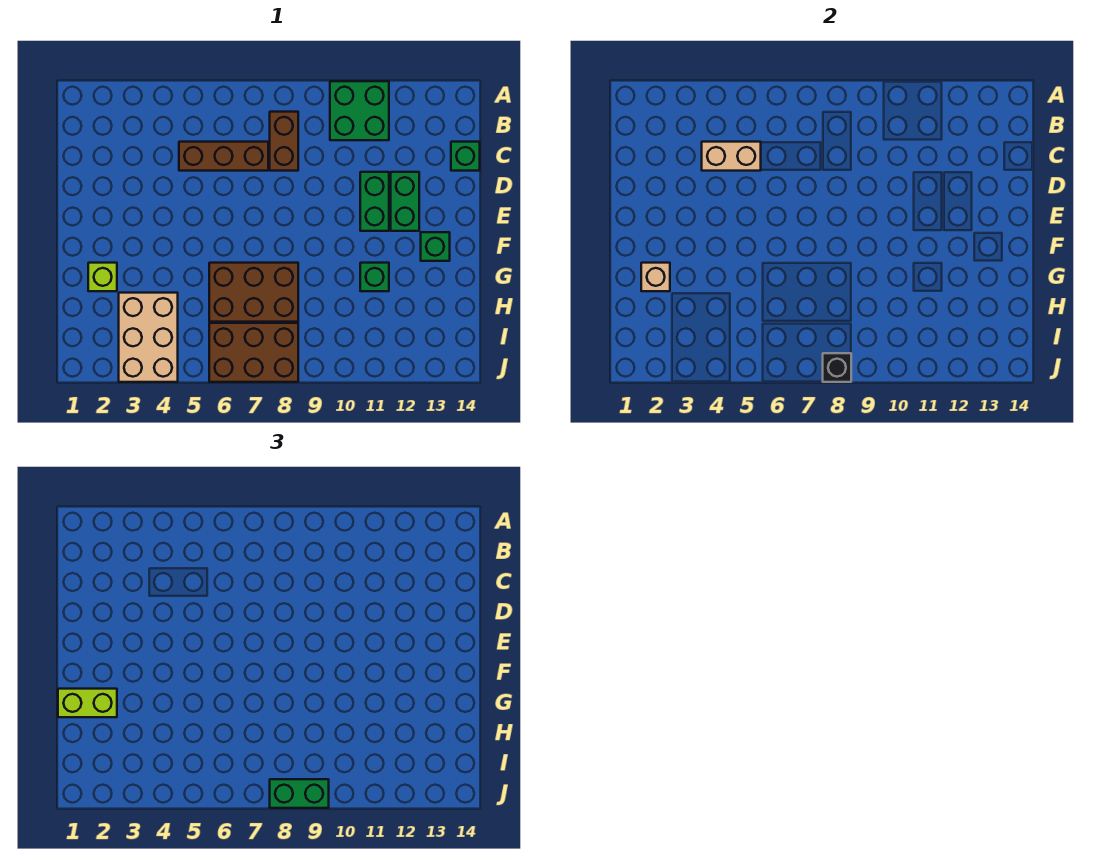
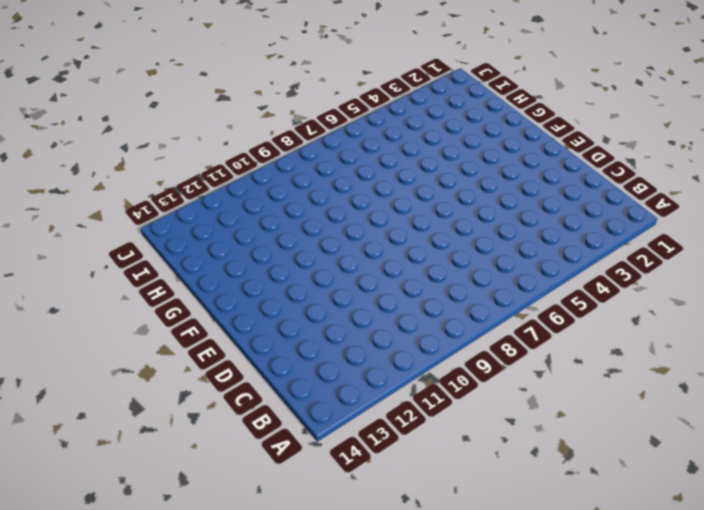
none -> green brick A10:B11 level 1
none -> brown brick B8:C8 level 1
none -> brown brick C5:C7 level 1

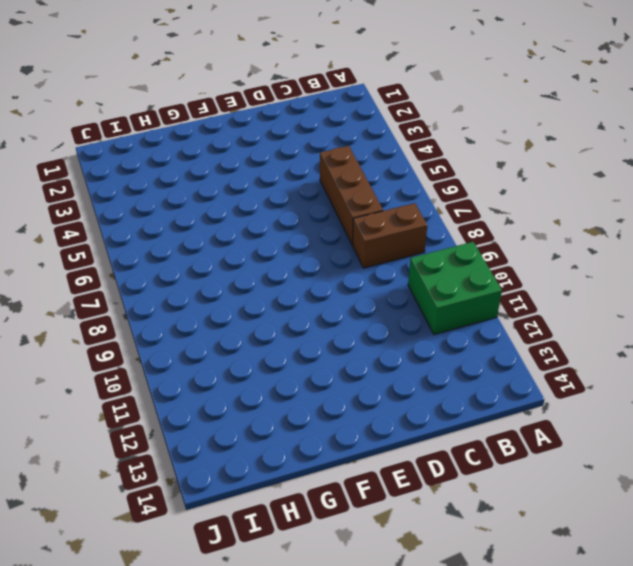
none -> green brick C14 level 1
none -> green brick D11:E11 level 1
none -> green brick D12:E12 level 1

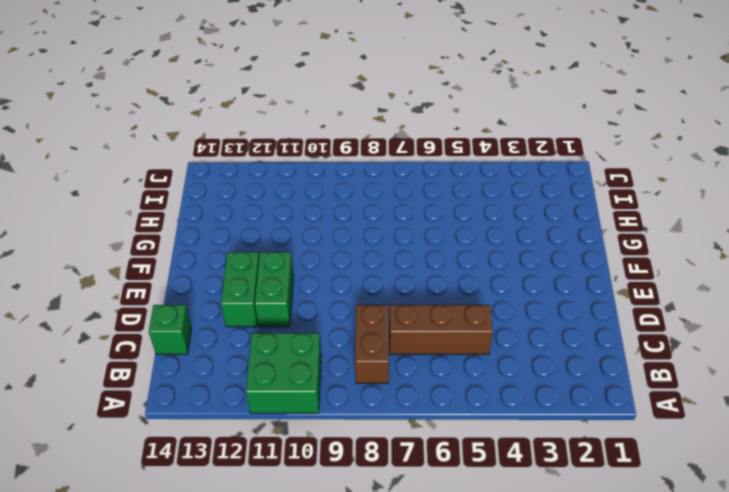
none -> green brick F13 level 1
none -> lime brick G2 level 1
none -> brown brick G6:H8 level 1

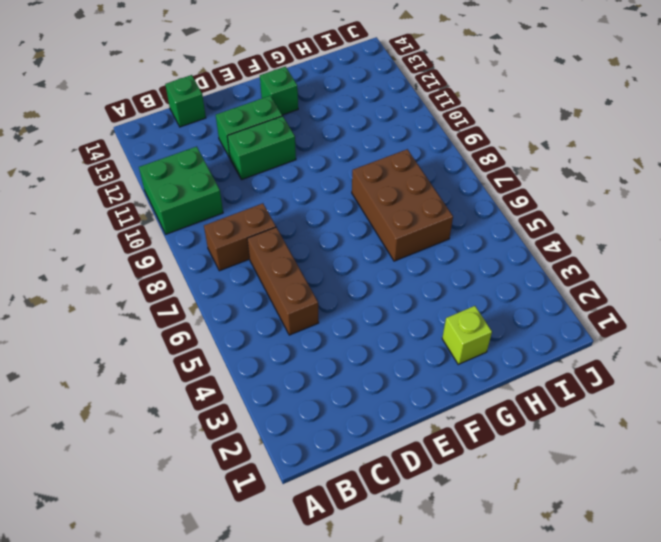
none -> green brick G11 level 1
none -> tan brick H3:J4 level 1
none -> brown brick I6:J8 level 1

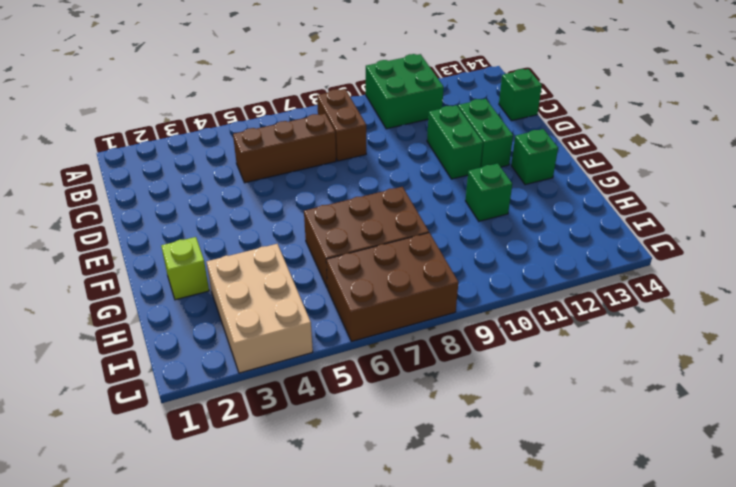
none -> tan brick C4:C5 level 2
none -> tan brick G2 level 2
none -> black brick J8 level 2

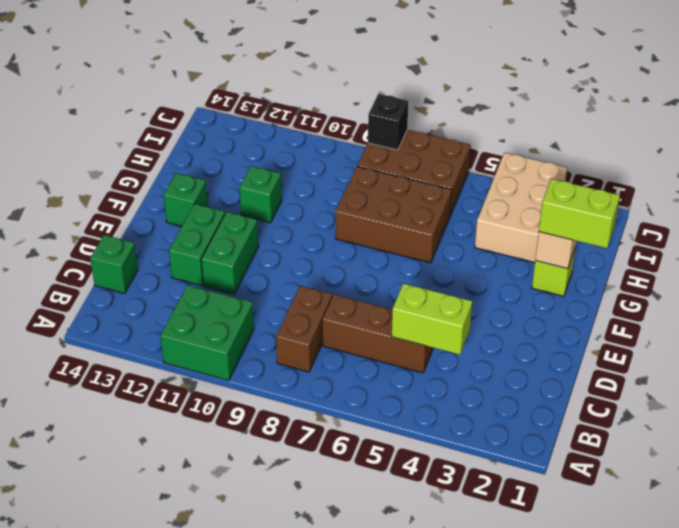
lime brick C4:C5 level 2 -> tan brick C4:C5 level 2
none -> green brick J8:J9 level 3

